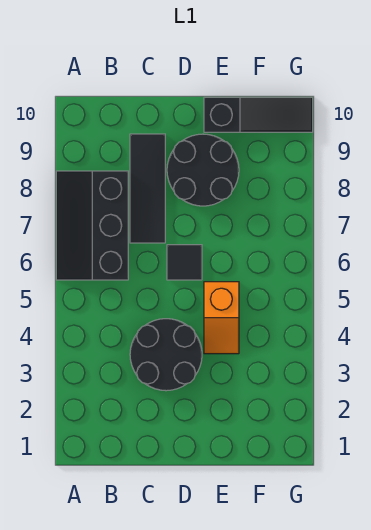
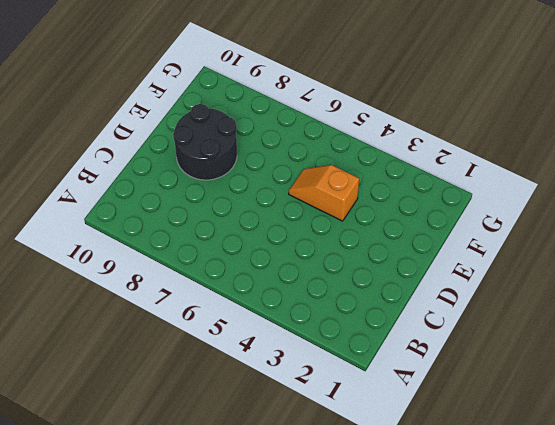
orange slope E4:E5 level 1 top 4 -> orange slope E4:E5 level 1 top 5
none -> black slope A6:B8 level 1 top B
none -> black round brick C3:D4 level 1

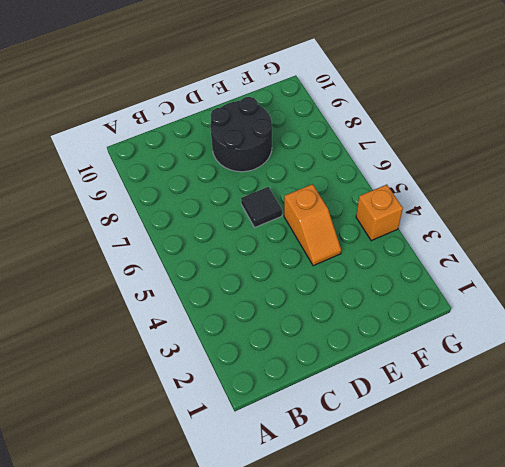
orange brick G4 level 1 -> none
none -> black slope A6:B8 level 1 top B
none -> black round brick C3:D4 level 1

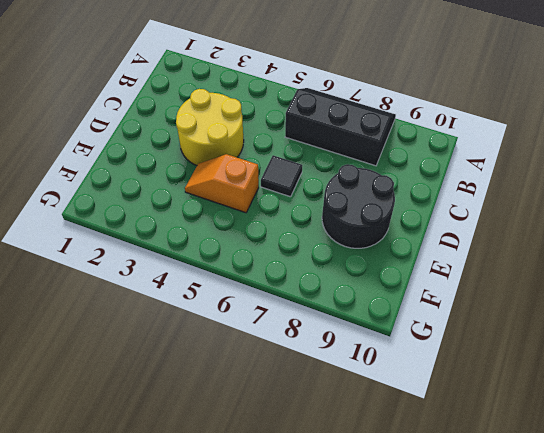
yellow round brick C3:D4 level 1 -> black round brick C3:D4 level 1
none -> black tile C7:C9 level 1
none -> black slope E10:G10 level 1 top E

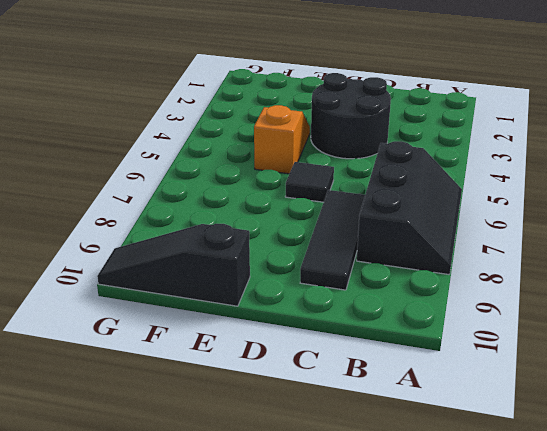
none -> black round brick D8:E9 level 1

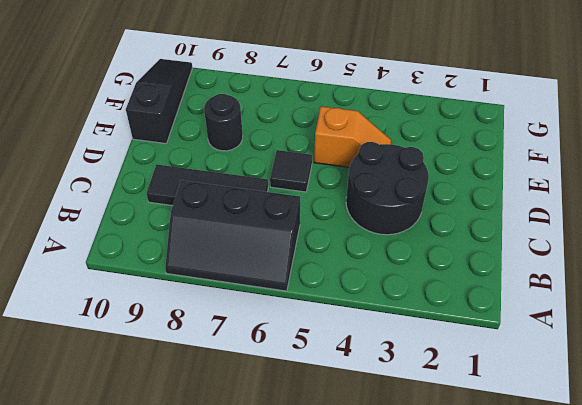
black round brick E8 level 1 -> black round brick D8:E9 level 1

